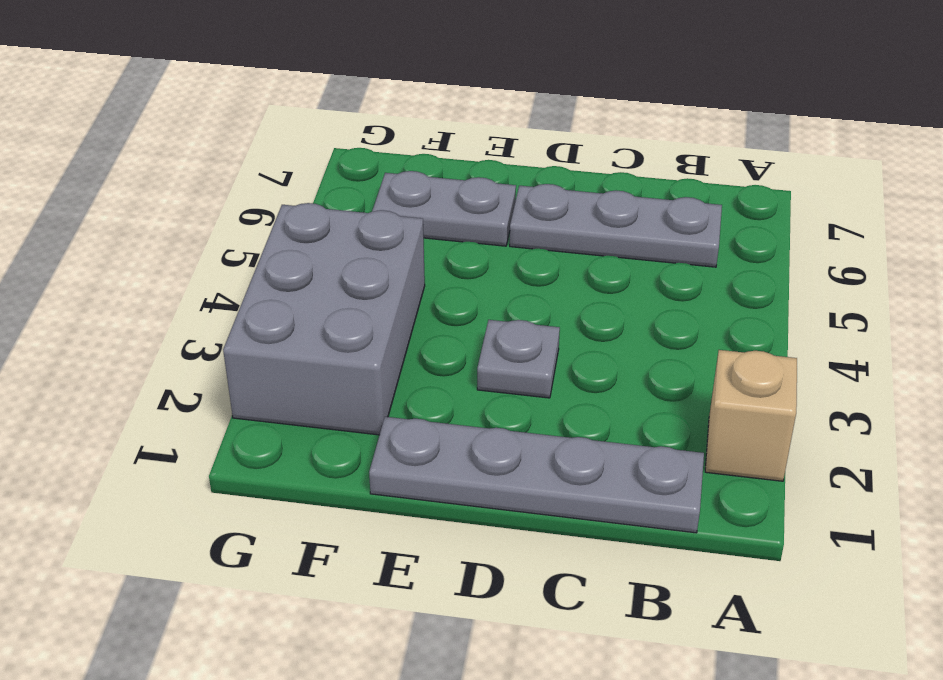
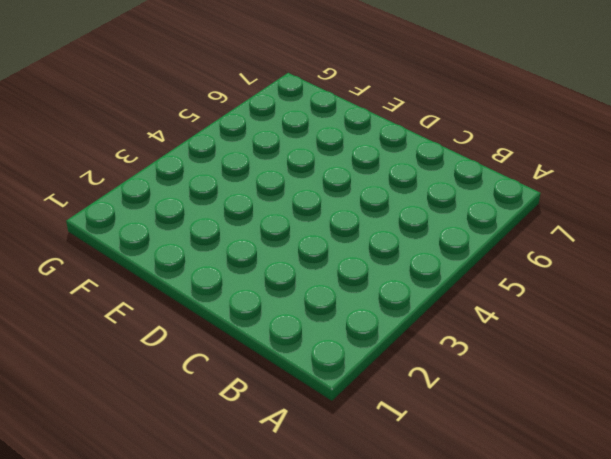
none -> tan brick A2 level 1
none -> grey plate B1:E1 level 1

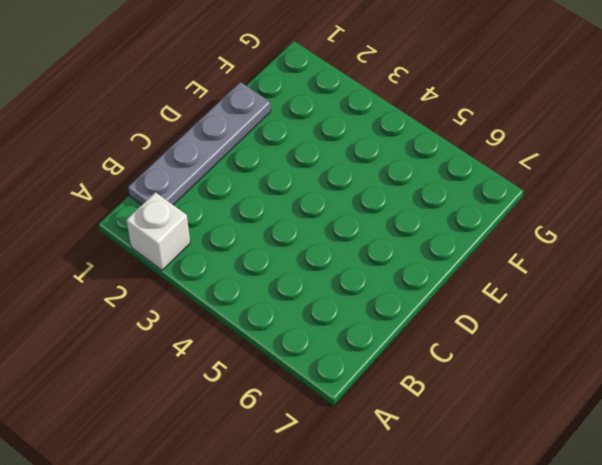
white brick A2 level 1 -> tan brick A2 level 1
none -> grey plate B6:D6 level 1
none -> grey plate D3 level 1

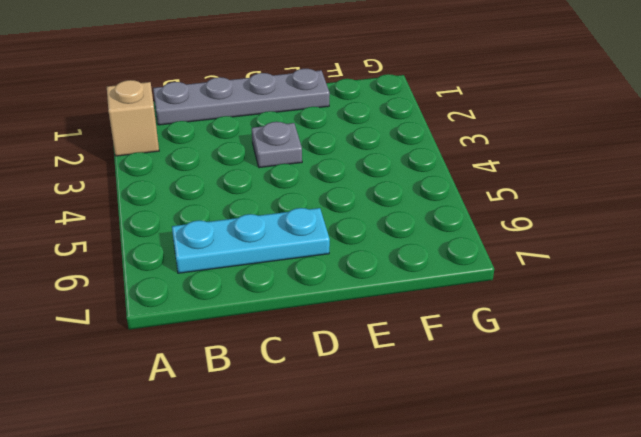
cyan plate B6:D6 level 1 -> grey plate B6:D6 level 1
none -> grey plate E6:F6 level 1
none -> grey brick F2:G4 level 1

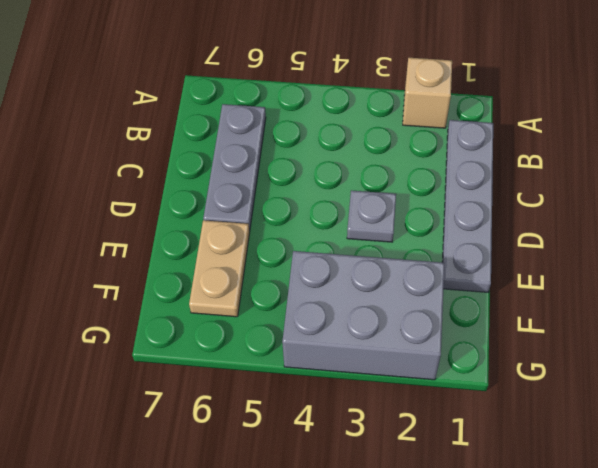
tan plate E6:F6 level 1 -> grey plate E6:F6 level 1

